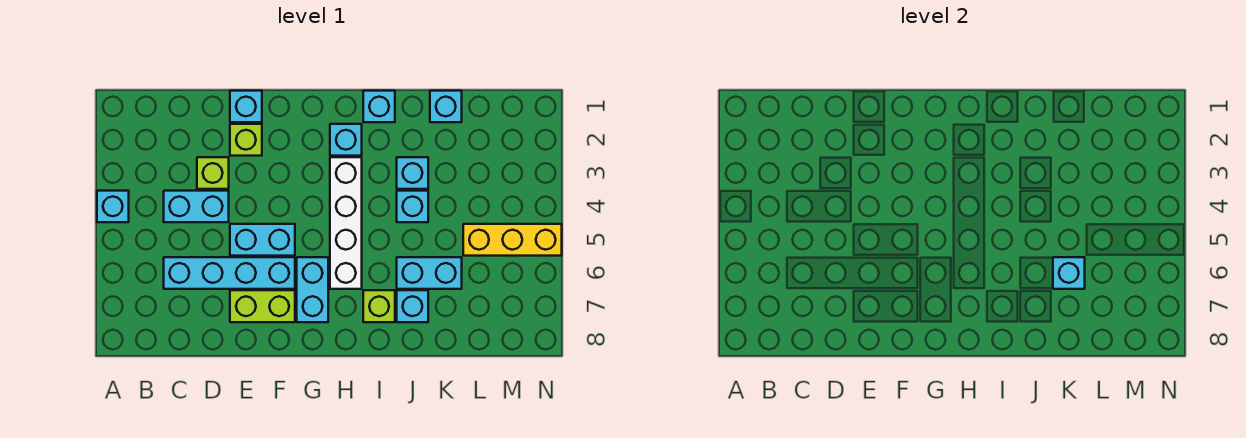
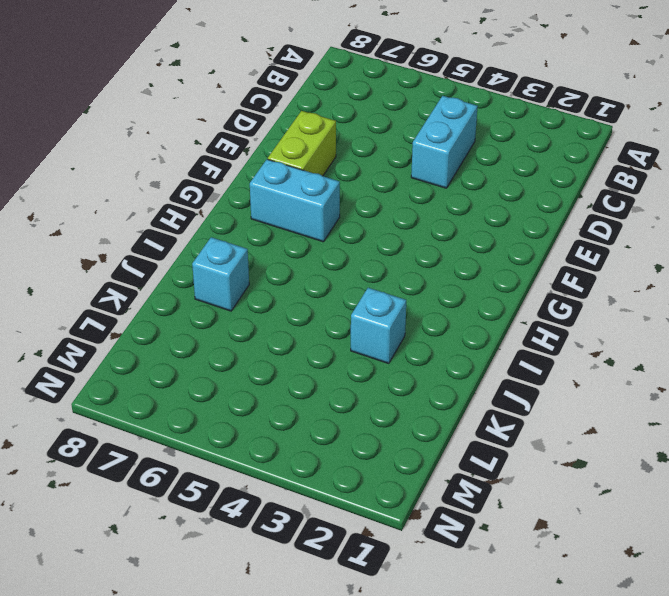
none -> cyan brick A4 level 1
none -> cyan brick C6:F6 level 1
none -> lime brick D3 level 1

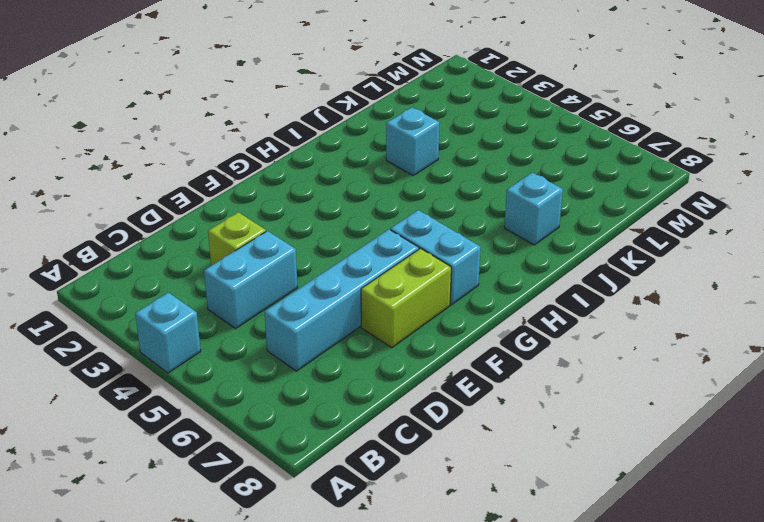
none -> cyan brick E1 level 1
none -> lime brick E2 level 1
none -> cyan brick E5:F5 level 1

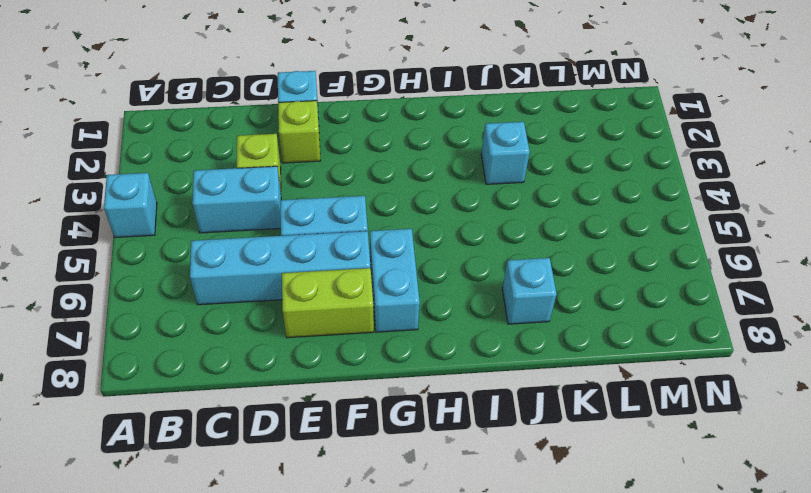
none -> cyan brick H2 level 1
none -> white brick H3:H6 level 1
none -> cyan brick I1 level 1

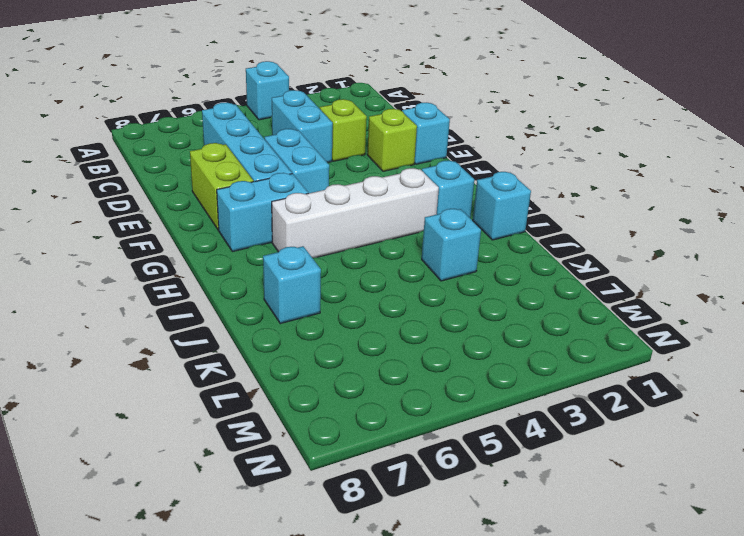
none -> lime brick I7 level 1
none -> cyan brick J4 level 1
none -> cyan brick J6:K6 level 1

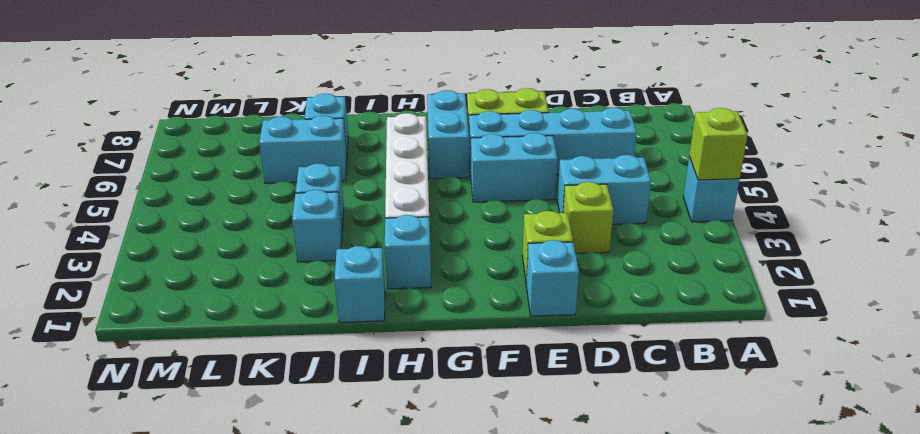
lime brick A4 level 2 -> lime brick I7 level 1
none -> cyan brick K1 level 1
none -> yellow brick L5:N5 level 1
none -> cyan brick K6 level 2

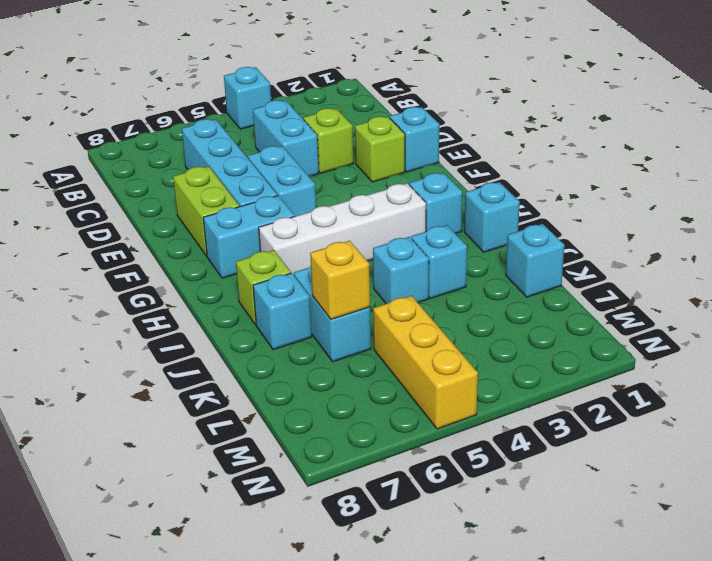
yellow brick K6 level 2 -> cyan brick K6 level 2

